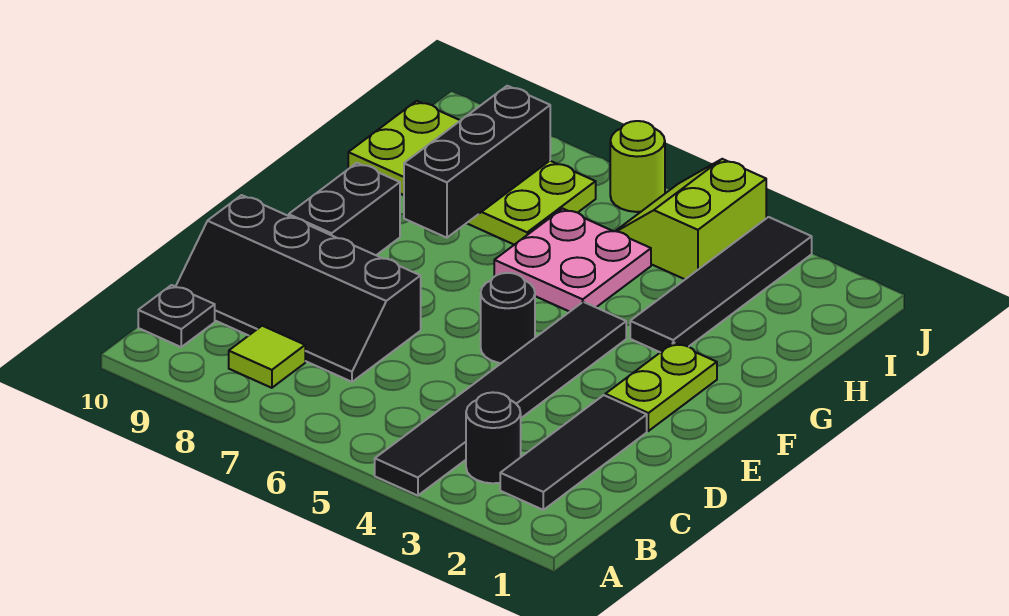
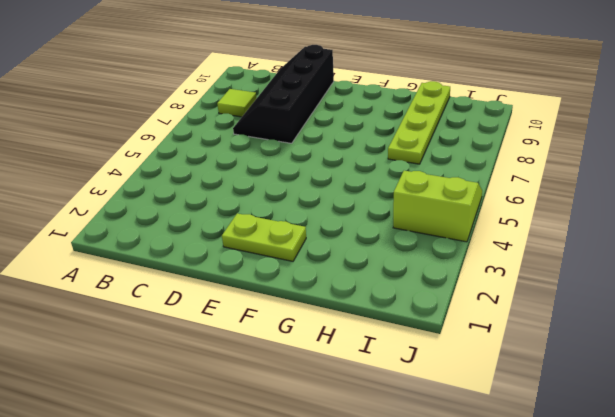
lime plate H7:H10 level 1 -> lime plate H7:I10 level 1
none -> black tile A4:F4 level 1
none -> black tile B2:D2 level 1
none -> black round brick B3 level 1

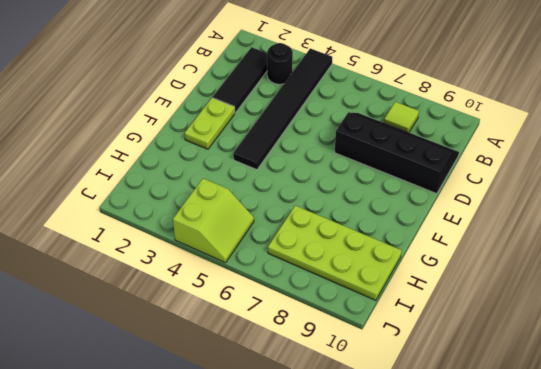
none -> black plate B10 level 1
none -> black round brick E5 level 1
none -> black brick E9:F9 level 1

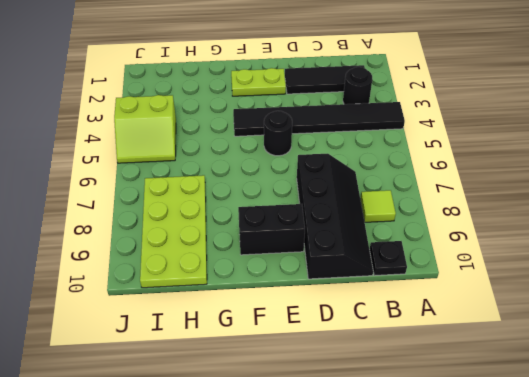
none -> black tile G3:J3 level 1
none -> pink plate G5:H6 level 1
none -> lime round brick J6 level 1

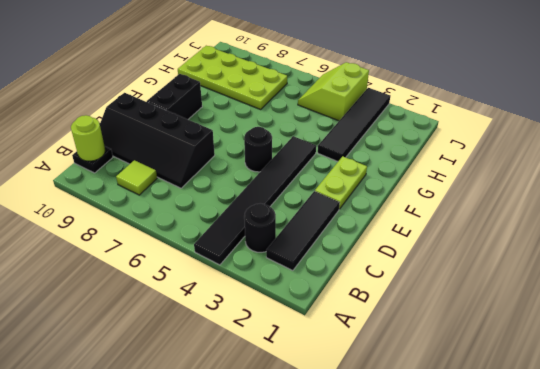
lime round brick B10 level 2 -> lime round brick J6 level 1
none -> pink plate G5:H6 level 1
none -> black brick G8:I8 level 2

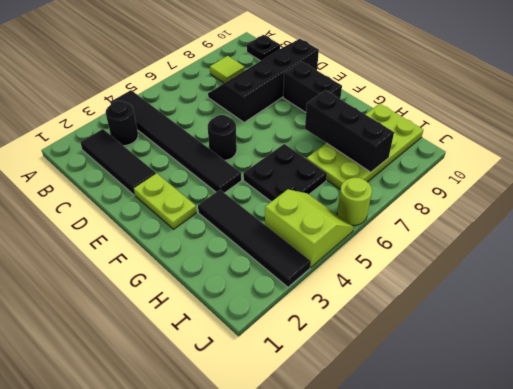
black plate G5:H6 level 1 -> pink plate G5:H6 level 1

